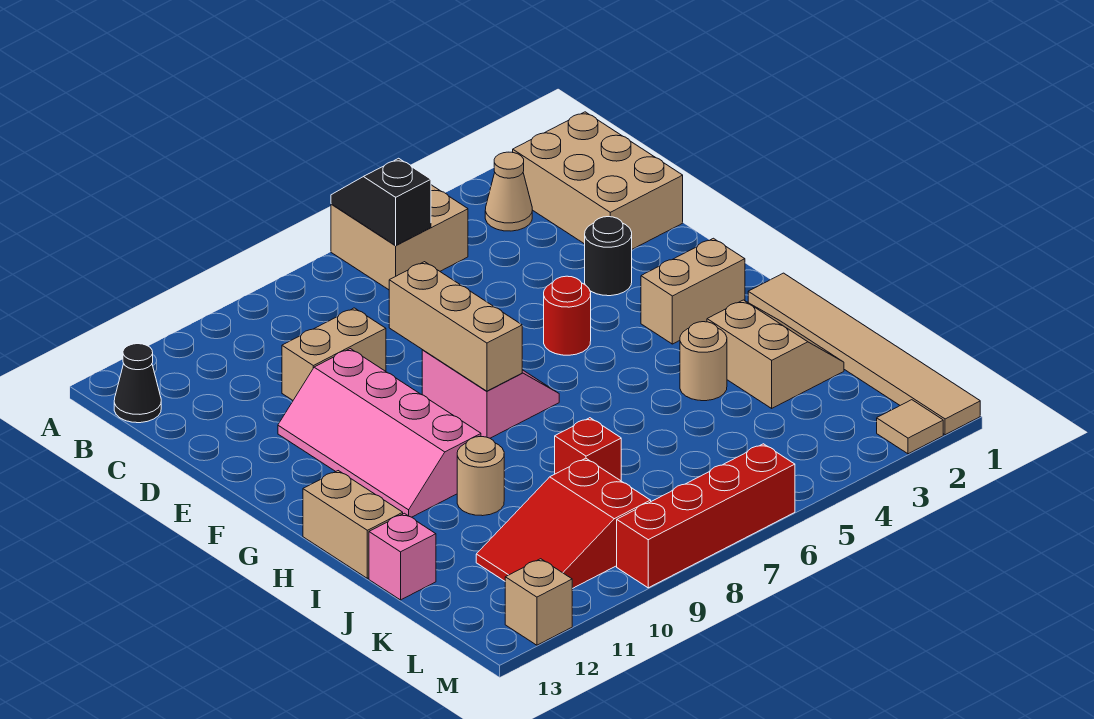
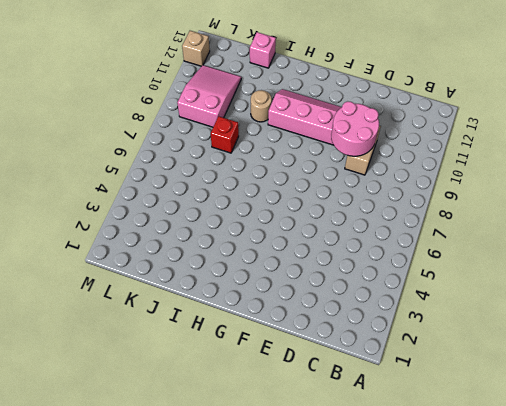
pink round brick D9:E10 level 2 -> none
pink slope K9:L11 level 1 top 9 -> red slope K9:L11 level 1 top 9
none -> tan brick A5:B6 level 1
none -> tan brick B1:D2 level 1
none -> tan cone B3 level 1

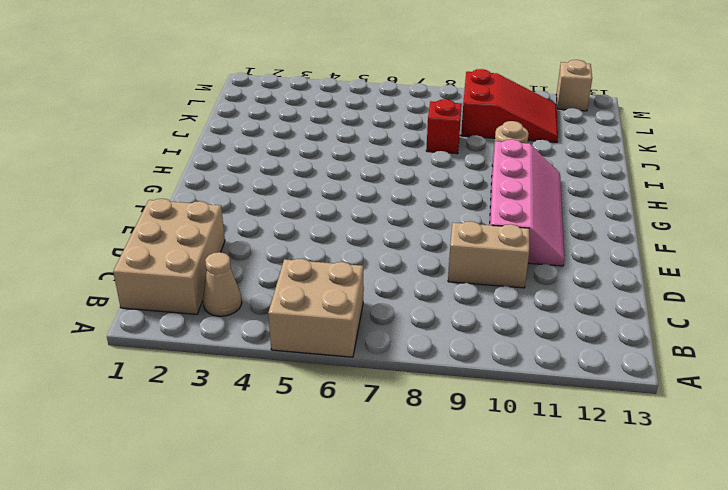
none -> black cone B13 level 1
none -> black round brick E3 level 1
none -> red round brick F5 level 1

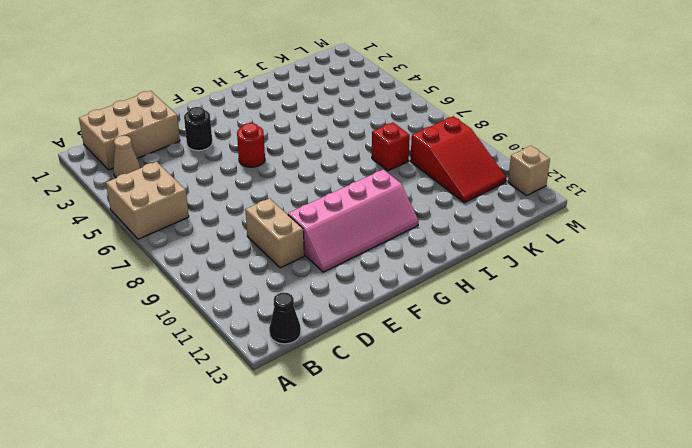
none -> pink slope F7:G8 level 1 top 8
none -> tan brick G2:G3 level 1
none -> tan tile H1:M1 level 1

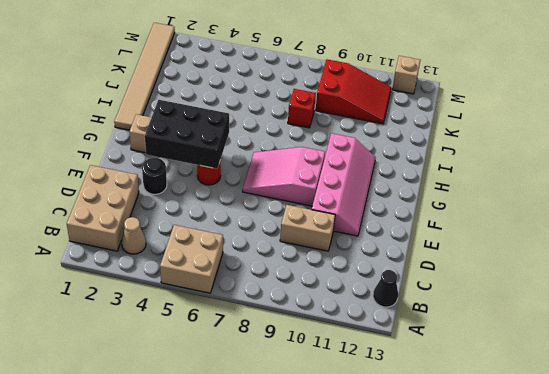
black brick F3:G5 level 2 -> none
pink slope F7:G9 level 1 top 9 -> pink slope F7:G8 level 1 top 8
none -> tan brick H13:I13 level 1
none -> tan slope I2:J3 level 1 top 3
none -> tan round brick I4 level 1

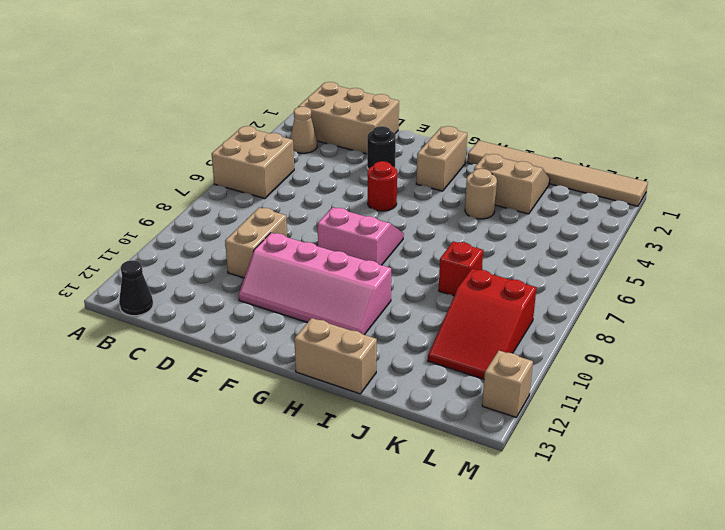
none -> tan round brick I10 level 1
none -> pink brick J13 level 1
none -> tan tile M2 level 1

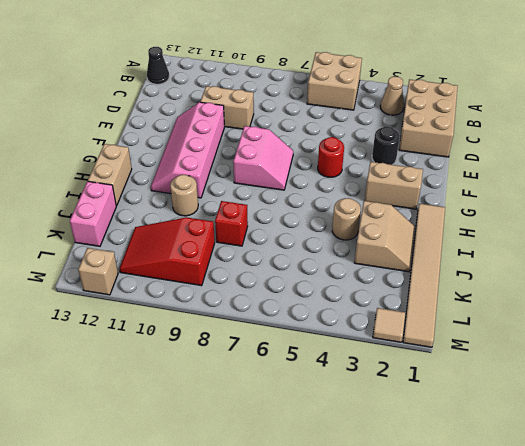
pink brick J13:K13 level 1 -> pink brick J13 level 1
none -> red brick M6:M9 level 1
none -> black slope A6:B6 level 2 top B
none -> tan brick E8:G8 level 2

